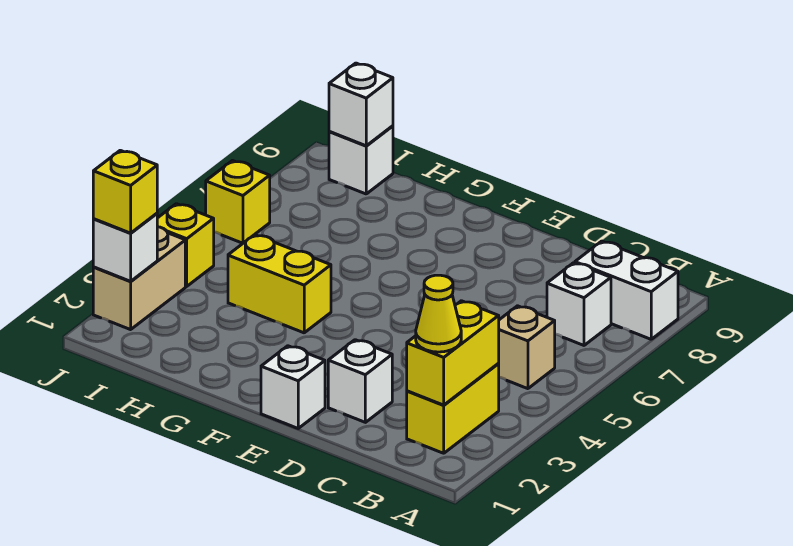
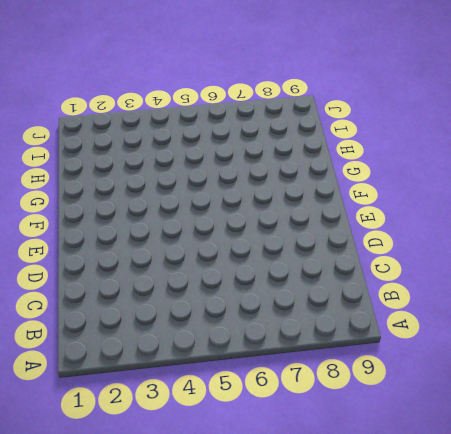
none -> white brick A8:B8 level 1
none -> yellow brick B2:B3 level 1
none -> tan brick B5 level 1

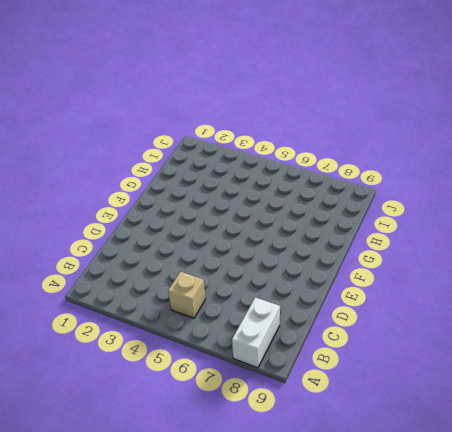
none -> yellow brick B2:B3 level 1
none -> white brick B7 level 1
none -> white brick D2 level 1

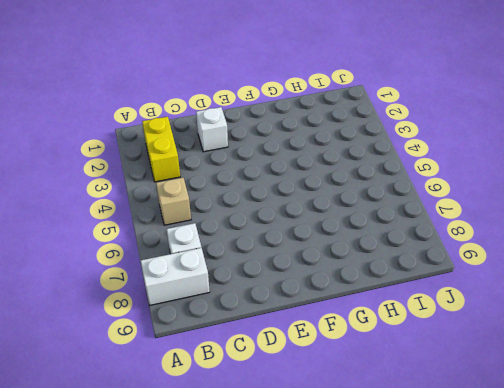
none -> white brick E1 level 1
none -> yellow brick G4:H4 level 1
none -> white brick I9 level 1

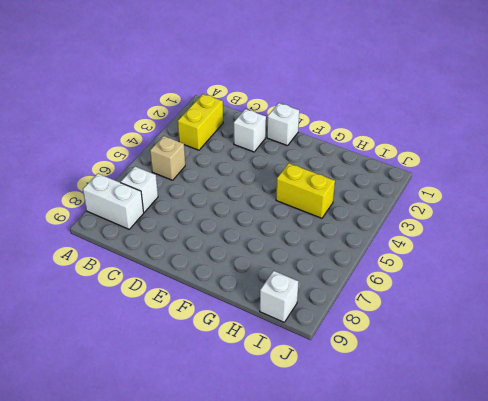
none -> tan brick J2:J3 level 1
none -> yellow brick J4 level 1
none -> yellow brick J6 level 1

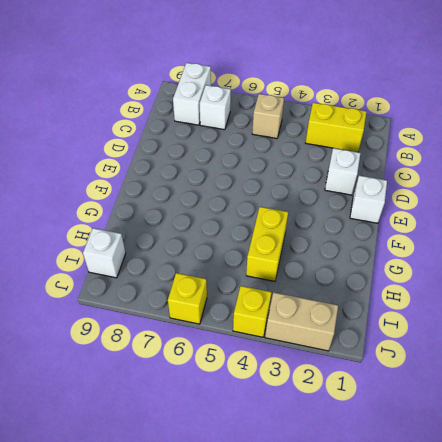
none -> yellow brick B2:B3 level 2
none -> white brick I9 level 2
none -> white brick J2 level 2

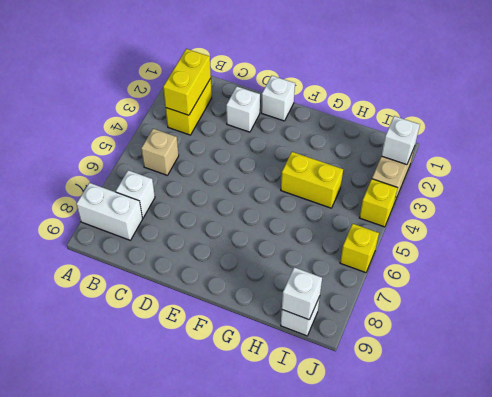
none -> yellow cone B2 level 3
none -> yellow brick J2 level 3

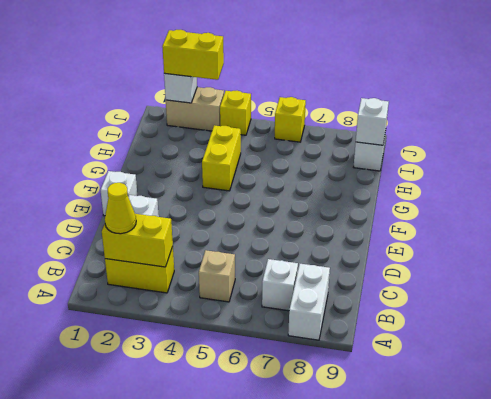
yellow brick J2:J3 level 3 -> yellow brick J2 level 3

